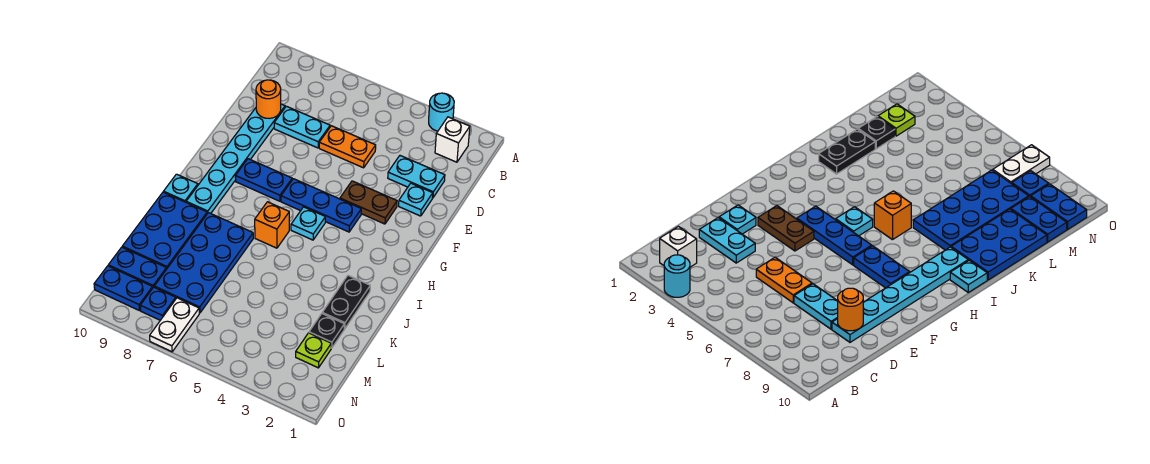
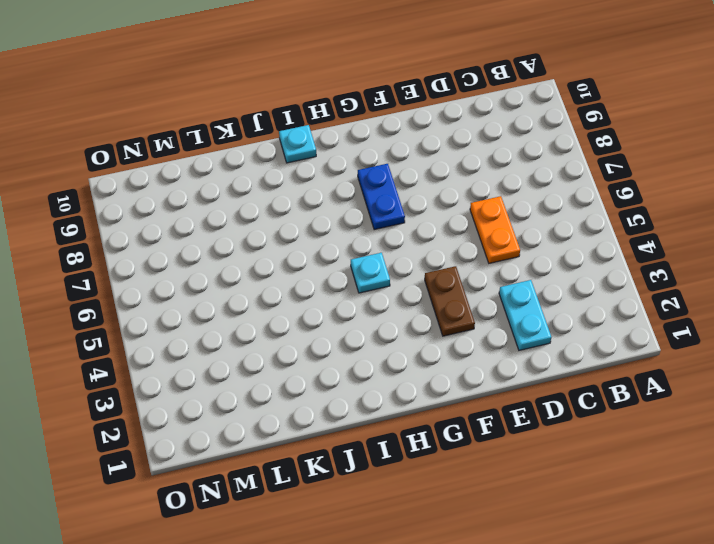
none -> cyan round brick A3 level 1
none -> white brick B2 level 1
none -> cyan plate D7:D8 level 1

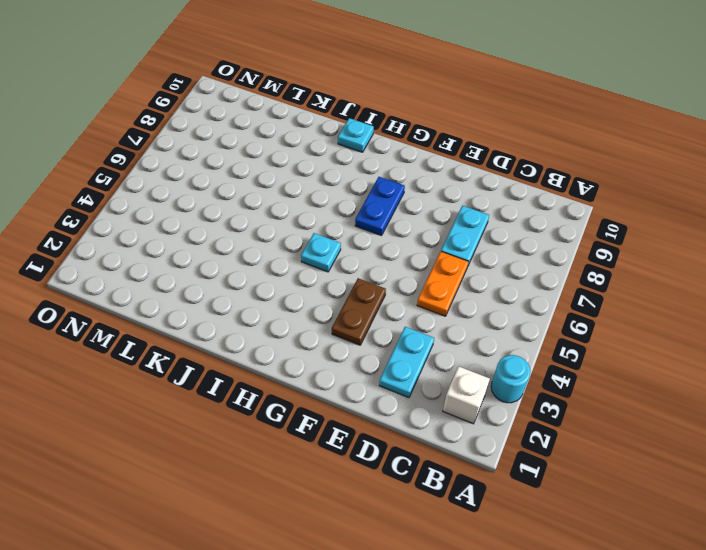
none -> cyan plate D9:I9 level 1
none -> cyan plate E2 level 1
none -> blue plate G4:G6 level 1

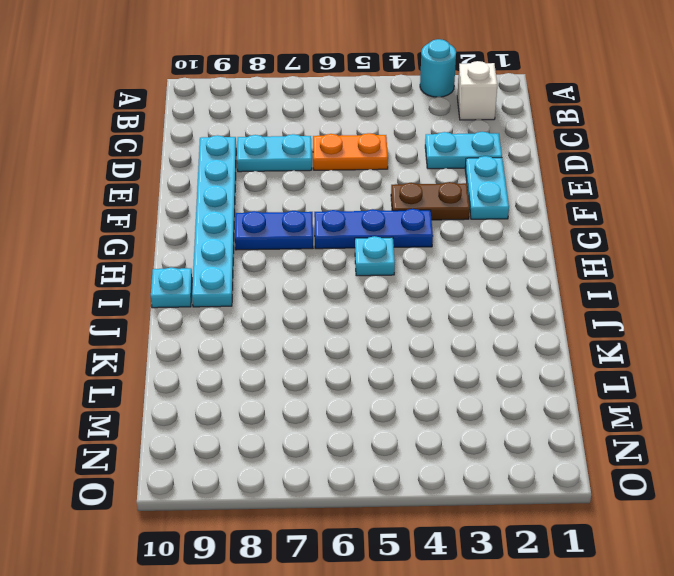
cyan plate E2:F2 level 1 -> cyan plate E2 level 1
none -> orange brick I6 level 1
none -> black plate J2:K2 level 1
none -> blue plate J7:M8 level 1

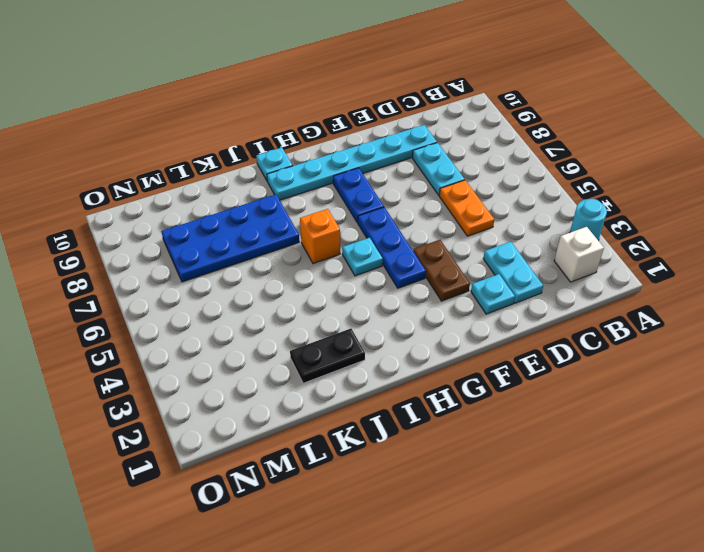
none -> blue plate J9:L10 level 1
none -> black plate L2 level 1
none -> lime plate M2 level 1

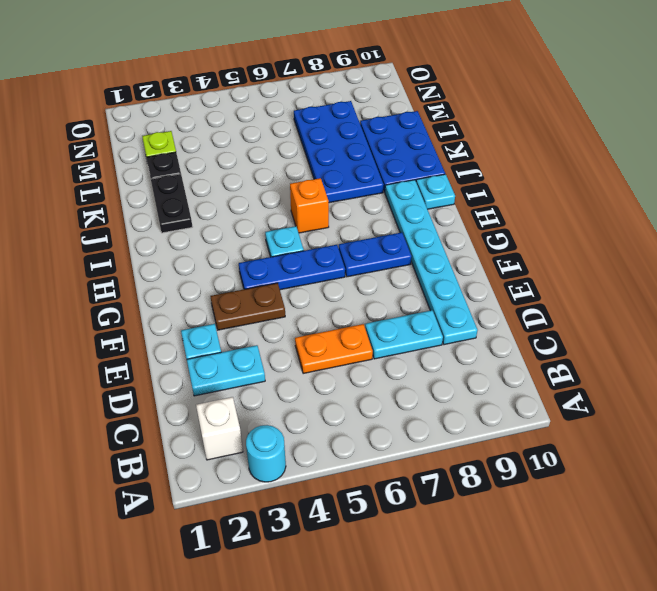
none -> blue plate M9:M10 level 1
none -> white plate N7:O7 level 1
none -> blue plate N8 level 1

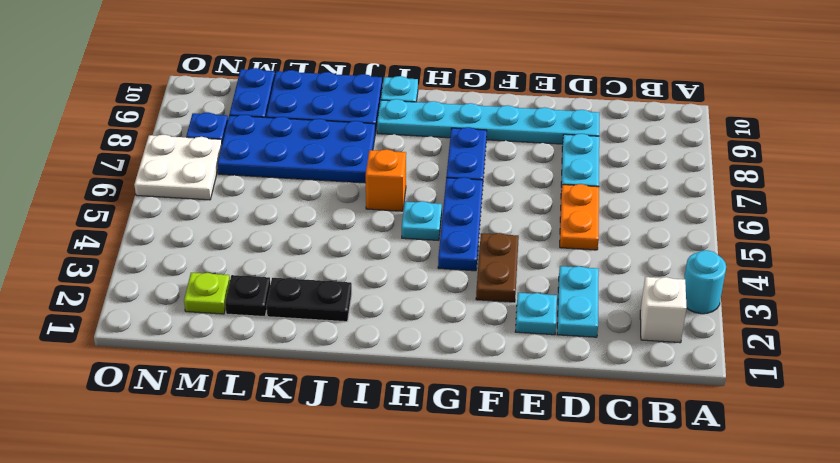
white plate N6:O7 level 1 -> white plate N7:O7 level 1
none -> blue plate N9:N10 level 1
none -> orange round brick D9 level 2

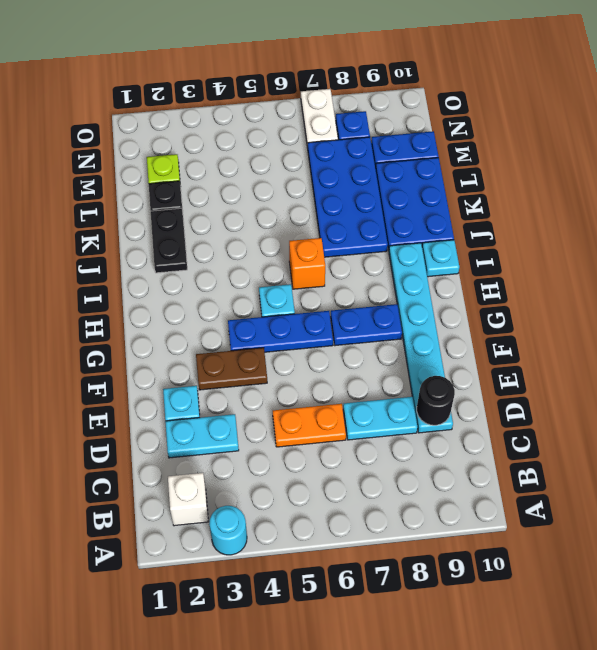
black round brick D9 level 2 -> orange round brick D9 level 2
none -> blue plate N9:N10 level 1

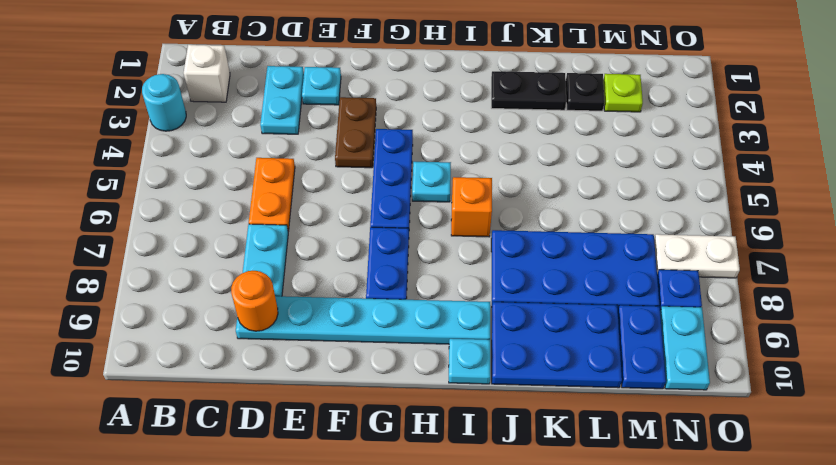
cyan plate N9:N10 level 1 -> blue plate N9:N10 level 1

